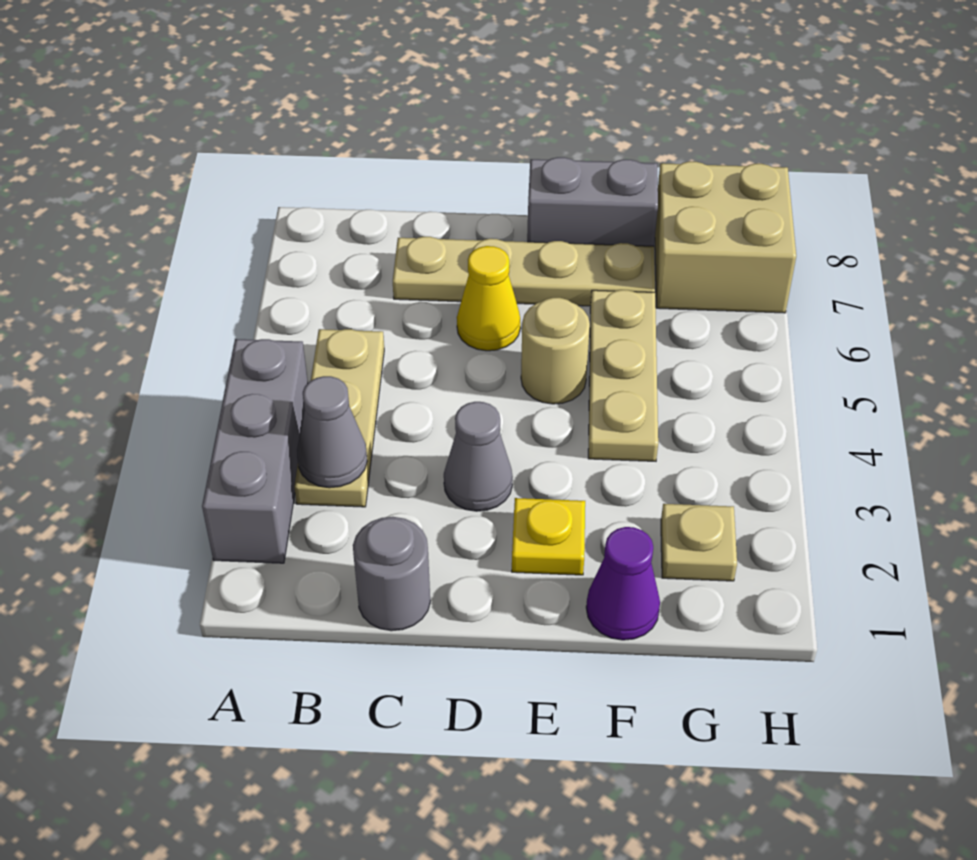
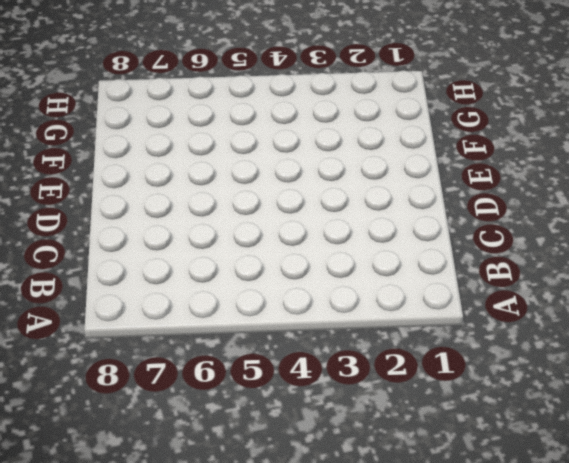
none -> grey brick A2:A4 level 1
none -> tan plate B3:B5 level 1
none -> grey round brick C1 level 1

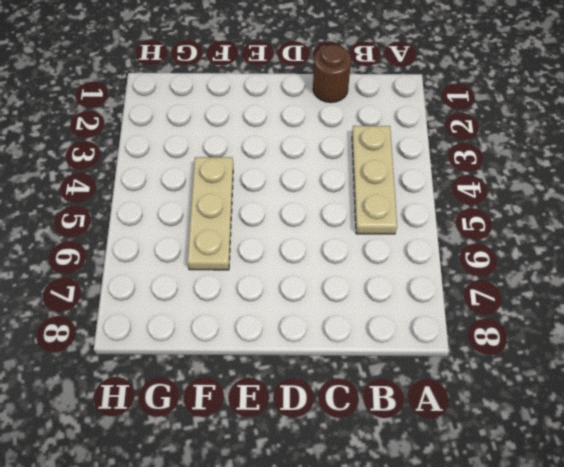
brown round brick C1 level 1 -> grey round brick C1 level 1
none -> grey brick A2:A4 level 1
none -> tan plate C7:F7 level 1
none -> grey cone D3 level 1

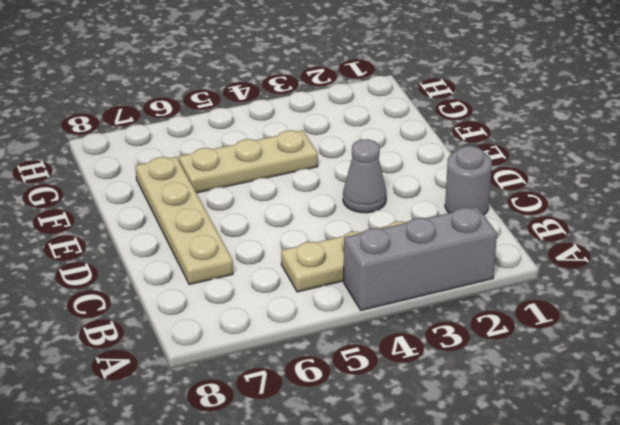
none -> yellow cone D6 level 1
none -> yellow plate E2 level 1
none -> tan round brick E5 level 1

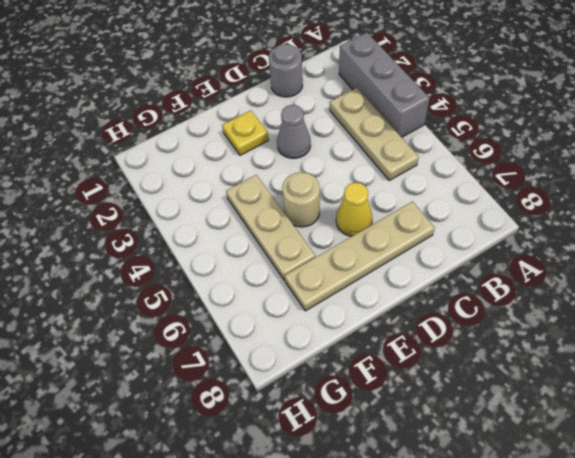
none -> grey brick E8:F8 level 1
none -> purple cone F1 level 1
none -> tan plate G2 level 1

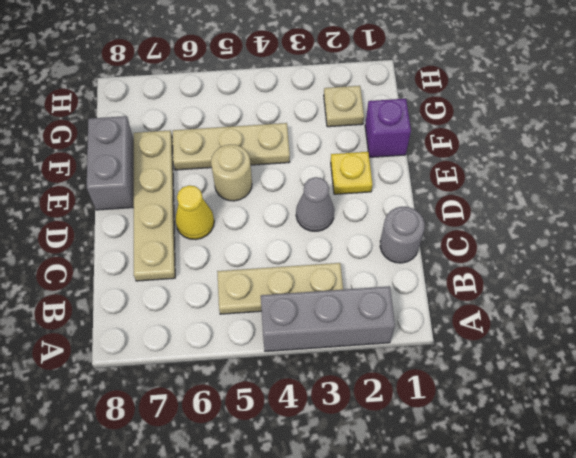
purple brick F1 level 1 -> purple cone F1 level 1
none -> tan brick G7:H8 level 1
none -> grey cone B3 level 2

